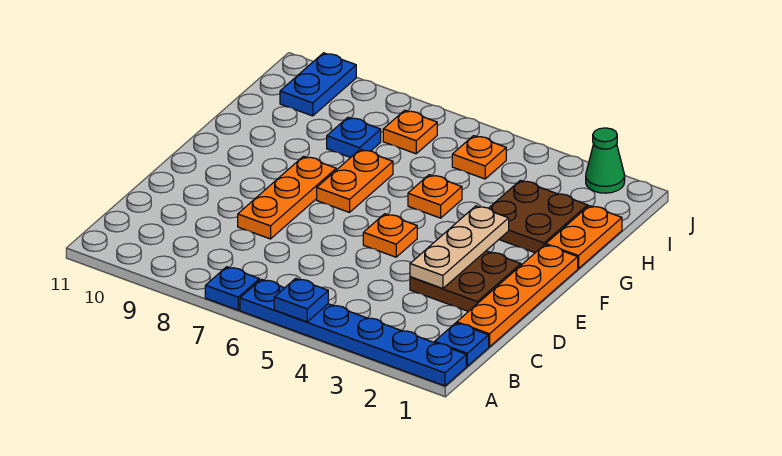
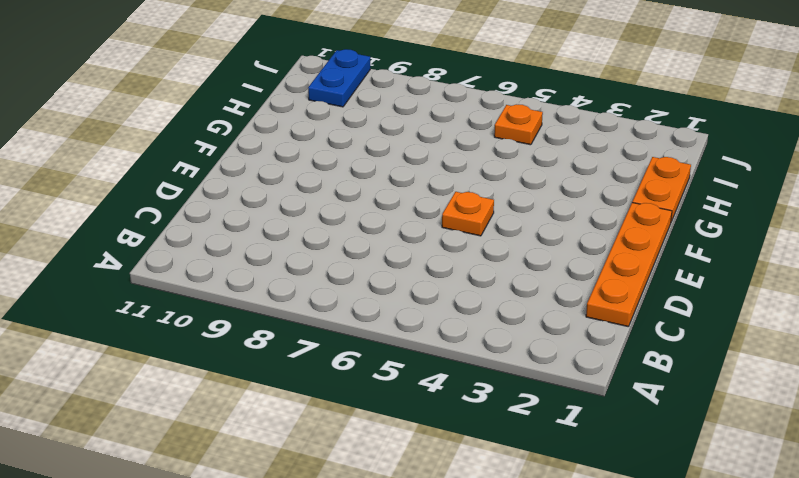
none -> blue plate A1:A6 level 1
none -> blue plate A7 level 1
none -> blue plate B1 level 1

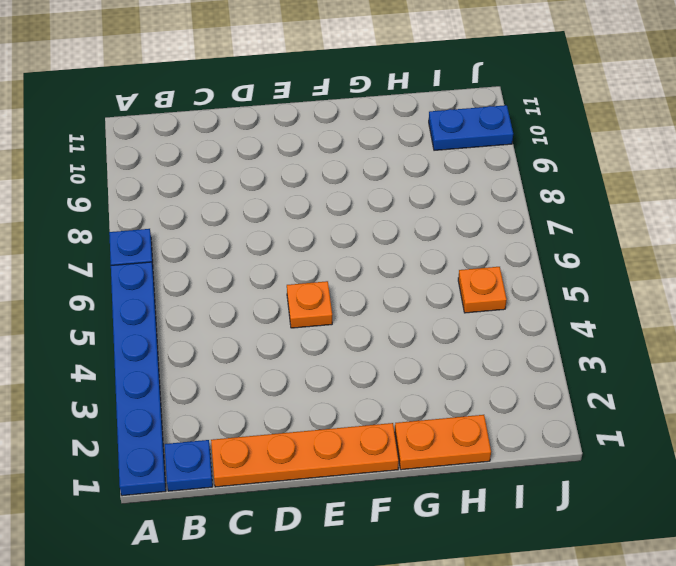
none -> brown plate D2:E3 level 1
none -> orange plate D8:F8 level 1
none -> orange plate F7:G7 level 1

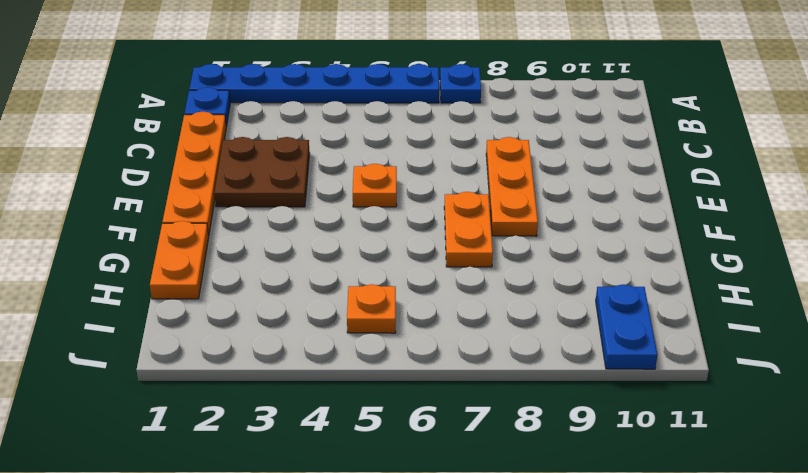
none -> brown plate G2:H3 level 1
none -> orange plate G5 level 1
none -> blue plate H8 level 1

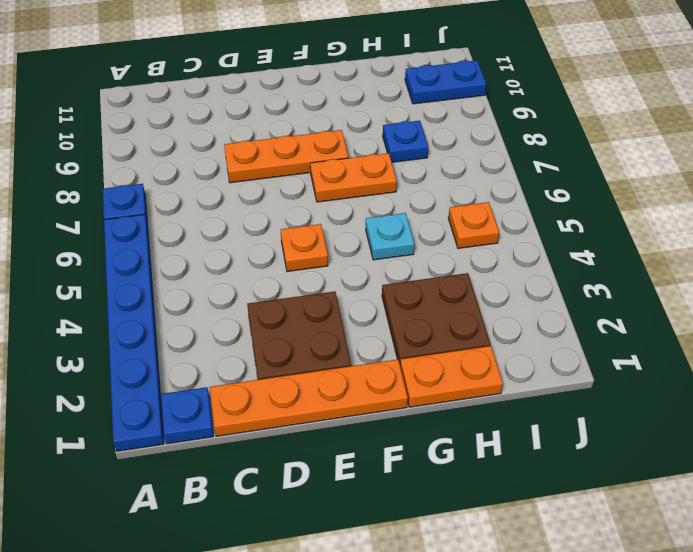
cyan plate G5 level 1 -> orange plate G5 level 1
none -> orange plate I7 level 1
none -> green cone J2 level 1
none -> blue plate A5 level 2

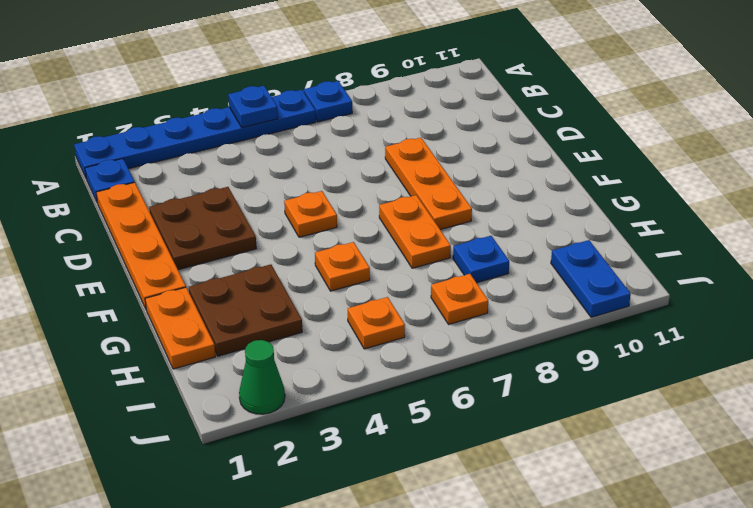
none -> tan plate D3:F3 level 2

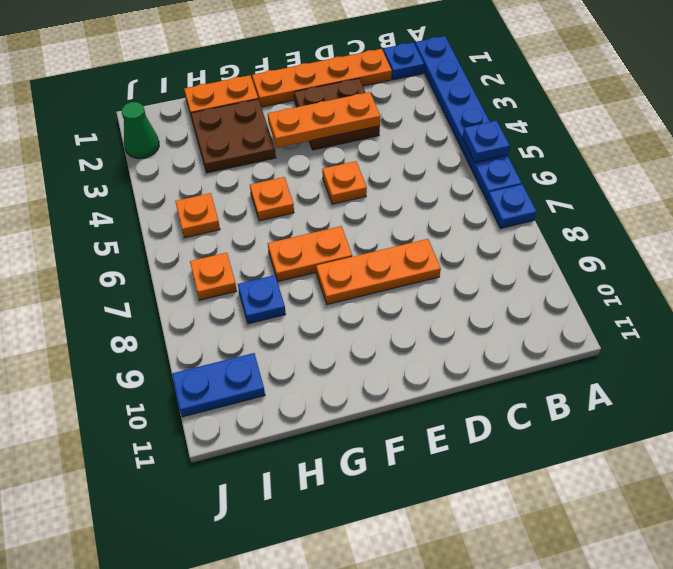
orange plate D3:F3 level 2 -> tan plate D3:F3 level 2

